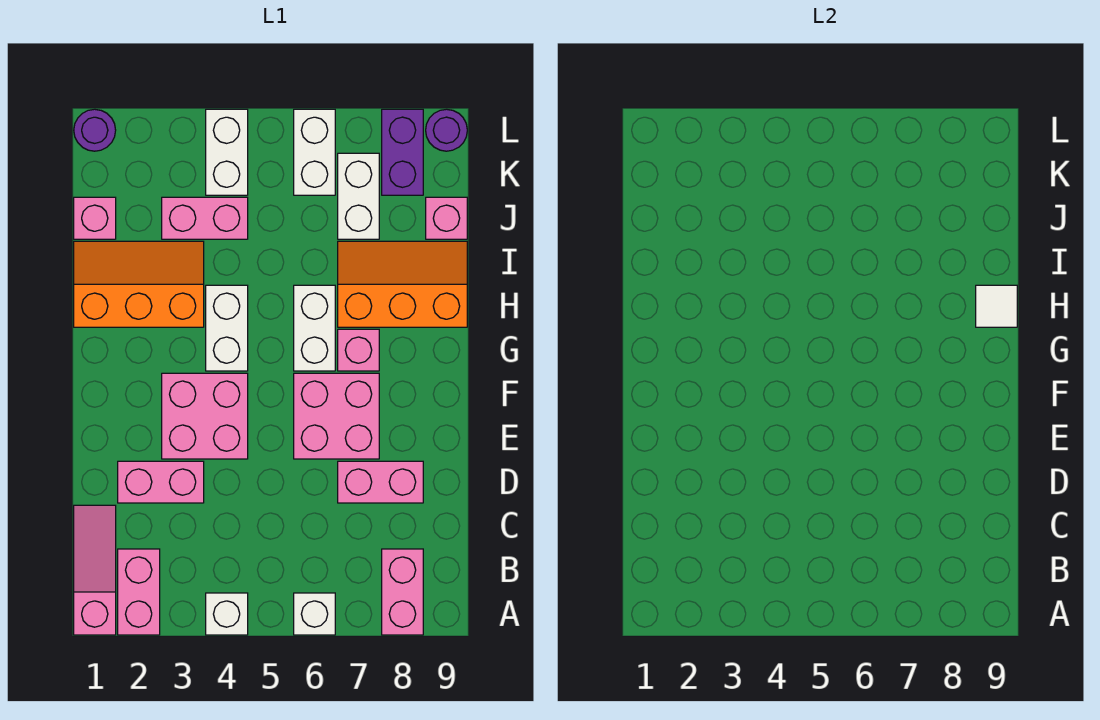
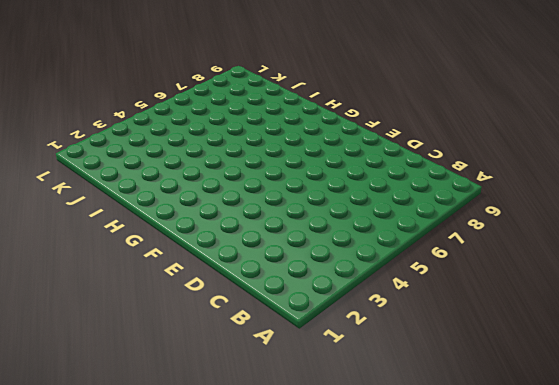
none -> pink slope A1:C1 level 1 top A
none -> pink brick A2:B2 level 1
none -> white brick A4 level 1

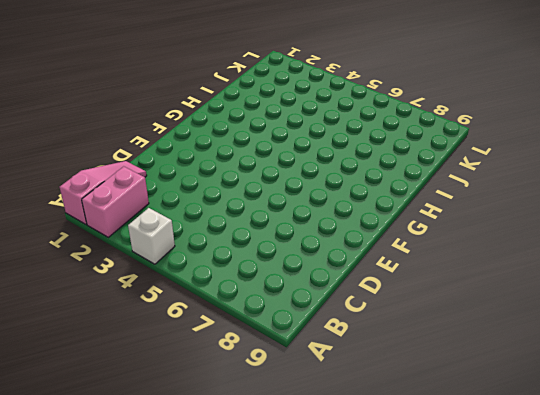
none -> white brick A6 level 1
none -> pink brick A8:B8 level 1
none -> pink brick D2:D3 level 1

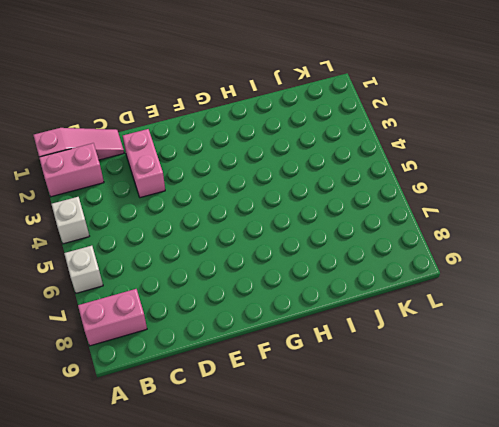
none -> pink brick D7:D8 level 1
none -> pink brick E3:F4 level 1
none -> pink brick E6:F7 level 1

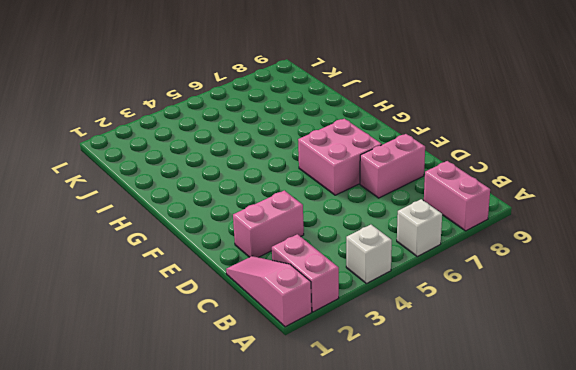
none -> pink brick E3:F4 level 1
none -> white brick G4:H4 level 1
none -> white brick G6:H6 level 1

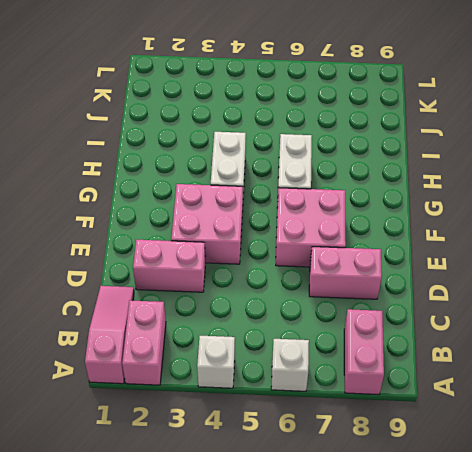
none -> pink brick G7 level 1
none -> orange slope H1:I3 level 1 top H
none -> orange slope H7:I9 level 1 top H

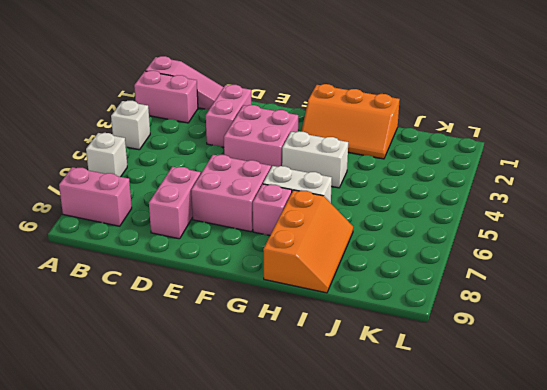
orange slope G1:I2 level 1 top 1 -> orange slope H1:I3 level 1 top H
none -> pink brick J1 level 1
none -> pink brick J3:J4 level 1
none -> white brick J7:K7 level 1

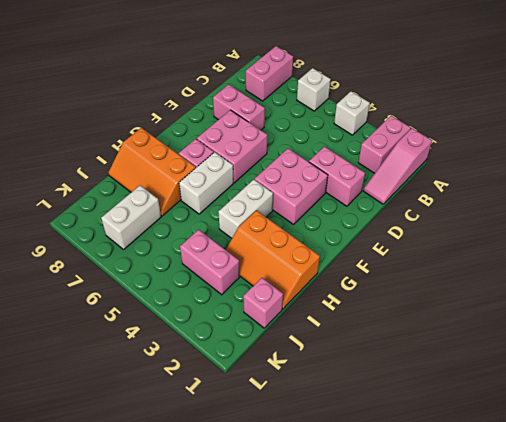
none -> pink brick J9 level 1
none -> white brick K4:L4 level 1
none -> white brick K6:L6 level 1

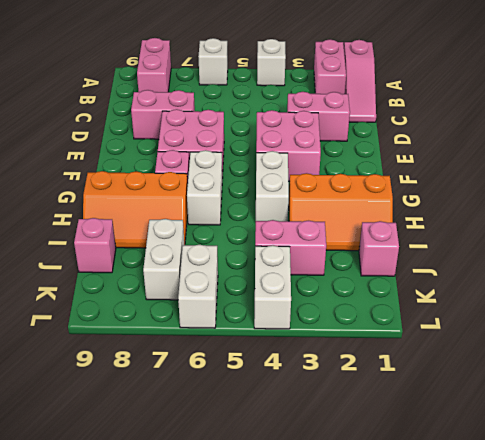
none -> purple brick K8:L8 level 1
none -> purple round brick L1 level 1
none -> purple round brick L9 level 1

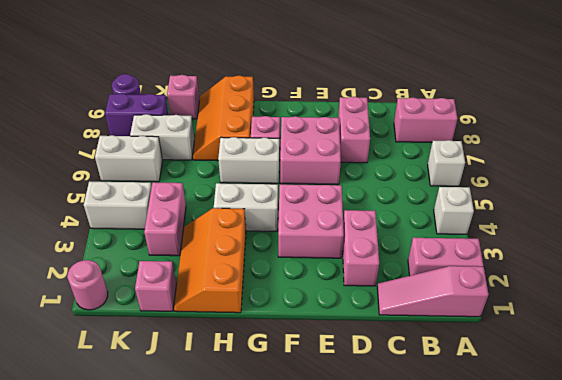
pink round brick L1 level 1 -> purple round brick L1 level 1
none -> white tile H9 level 2

